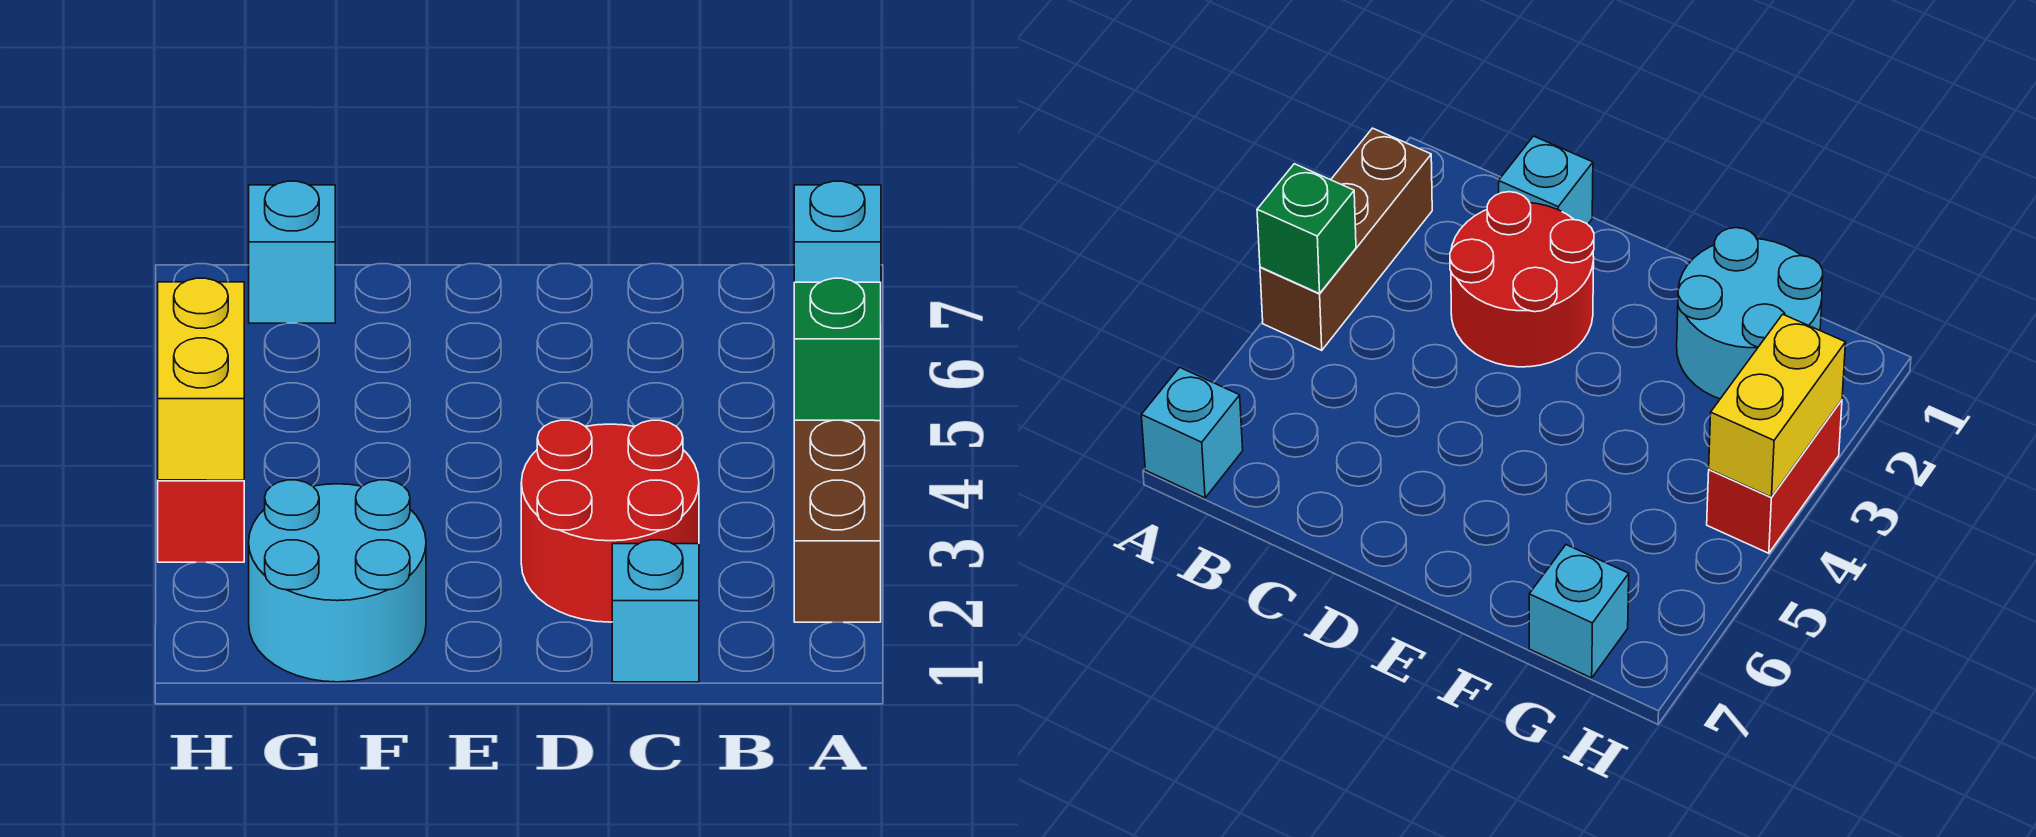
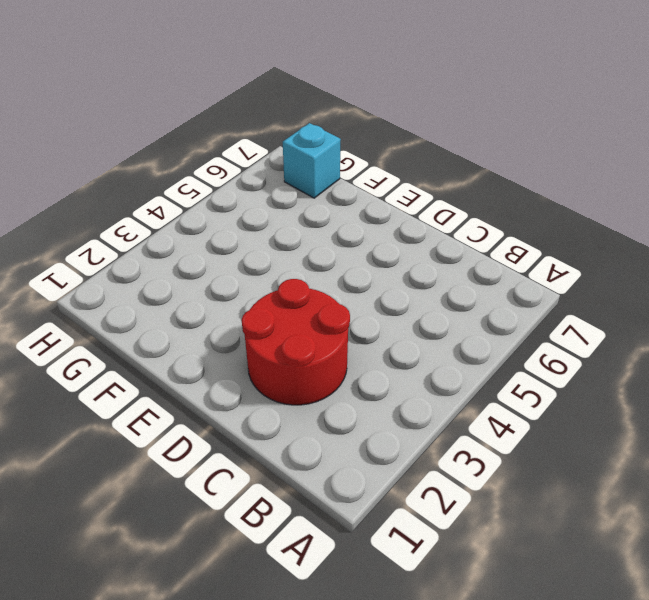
none -> brown brick A2:A4 level 1
none -> cyan brick A7 level 1

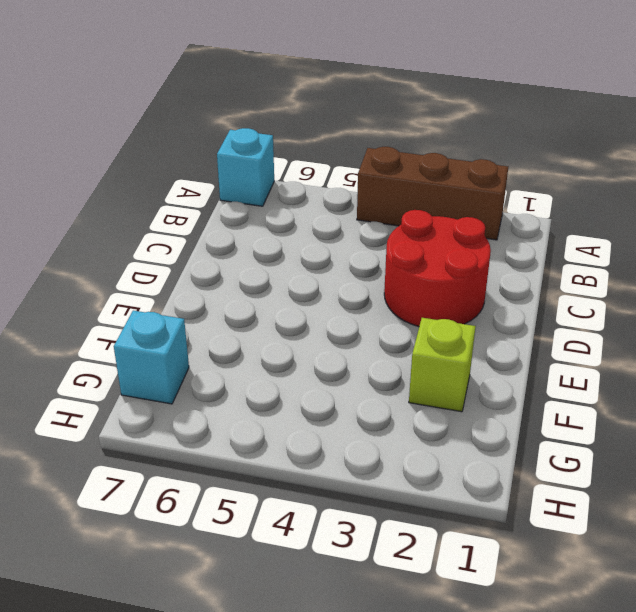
lime brick F2 level 1 -> cyan round brick F1:G2 level 1
none -> cyan brick C1 level 1
none -> red brick H3:H4 level 1

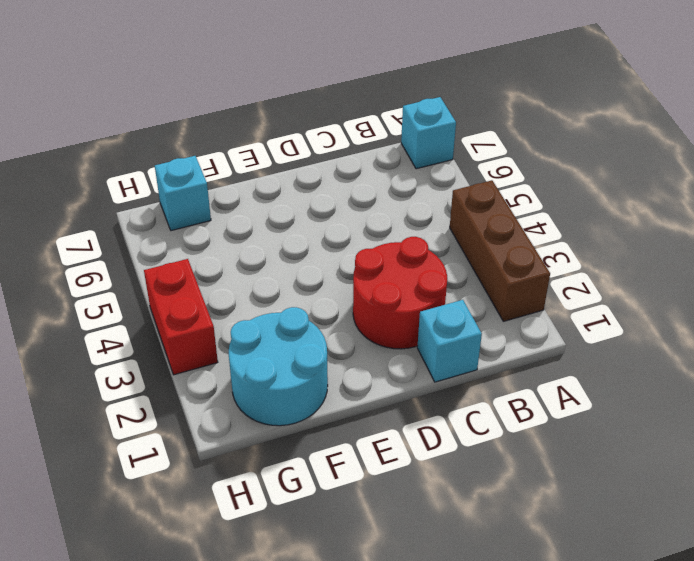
none -> green brick A4 level 2
none -> yellow brick H3:H4 level 2

